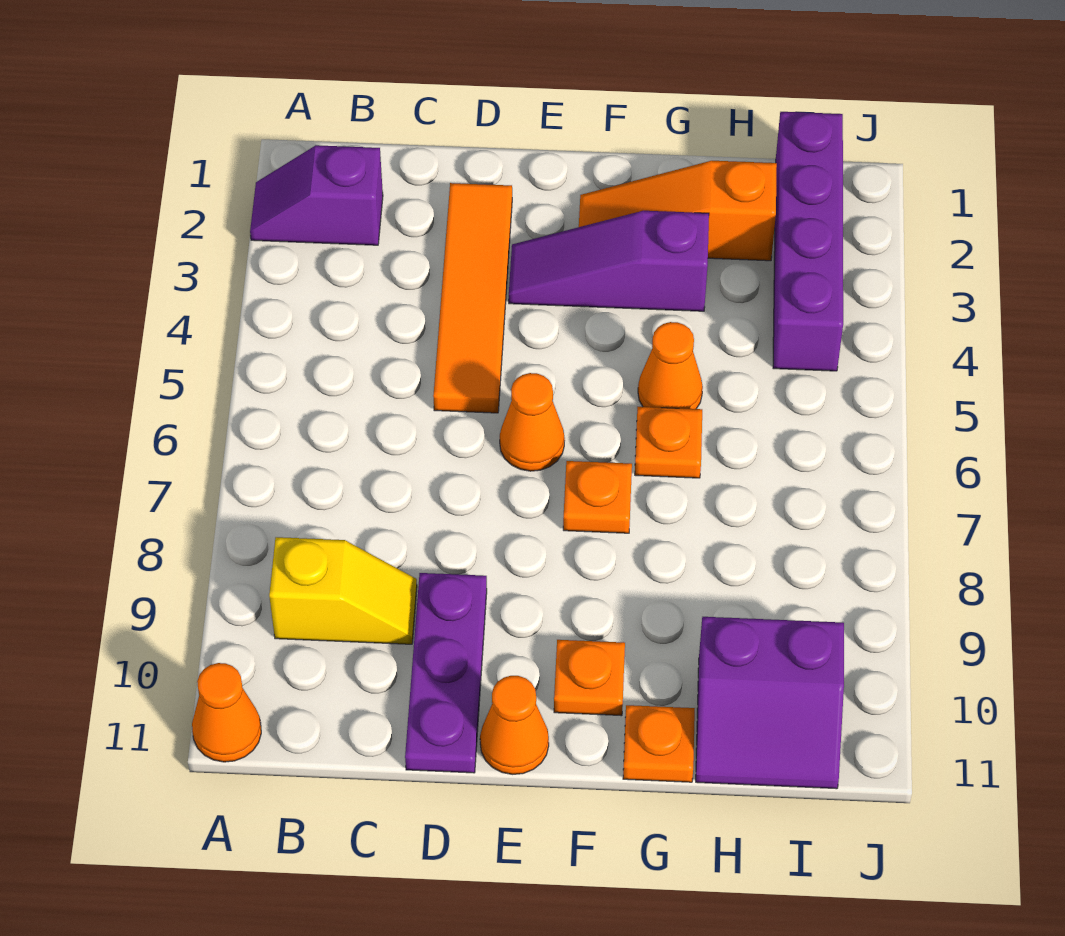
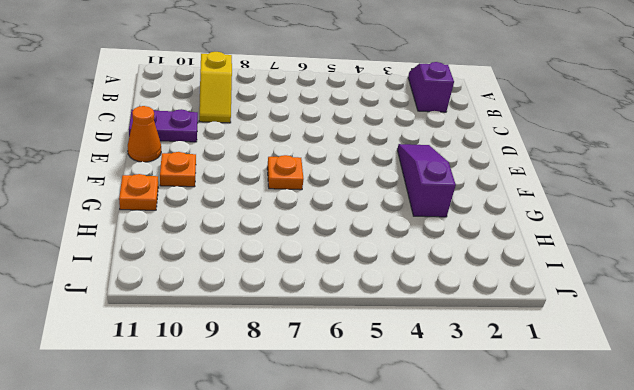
purple plate D10:D11 level 1 -> purple plate D9:D11 level 1
none -> orange cone A11 level 1
none -> orange tile D2:D5 level 1
none -> orange cone E6 level 1

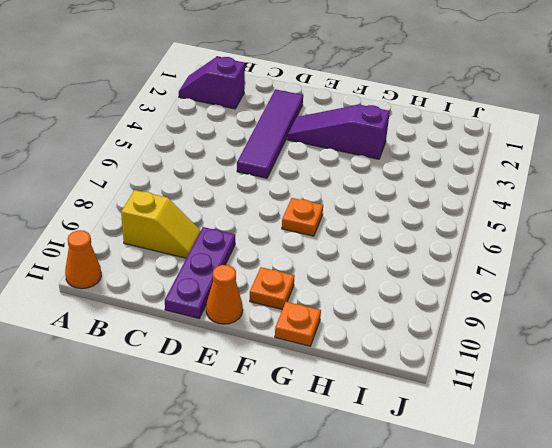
purple tile D2:D5 level 1 -> orange tile D2:D5 level 1
none -> orange cone E6 level 1
none -> orange slope F2:H2 level 1 top H
none -> orange cone G5 level 1

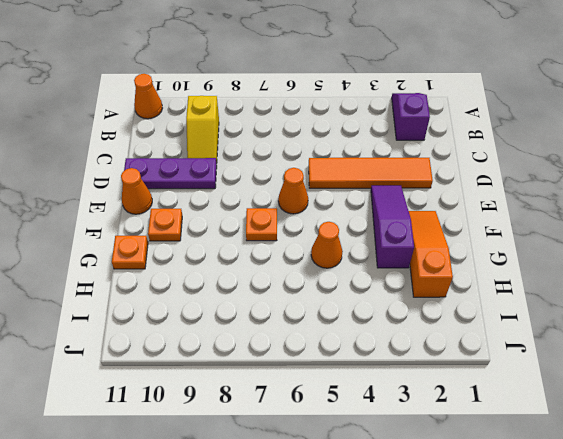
none -> orange plate G6 level 1
none -> purple slope H10:I11 level 1 top 10
none -> purple brick I1:I4 level 1

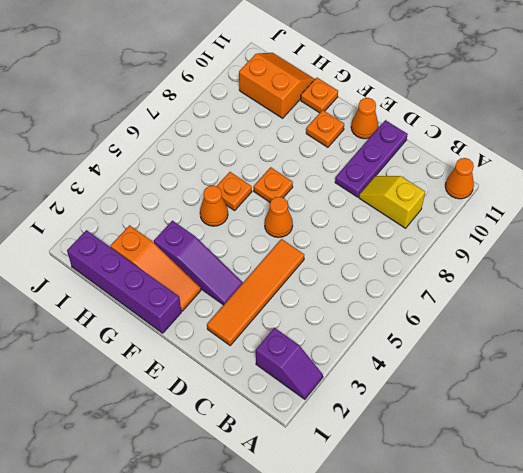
purple brick F1:I1 level 1 -> purple brick I1:I4 level 1
orange slope H10:I11 level 1 top 10 -> purple slope H10:I11 level 1 top 10

